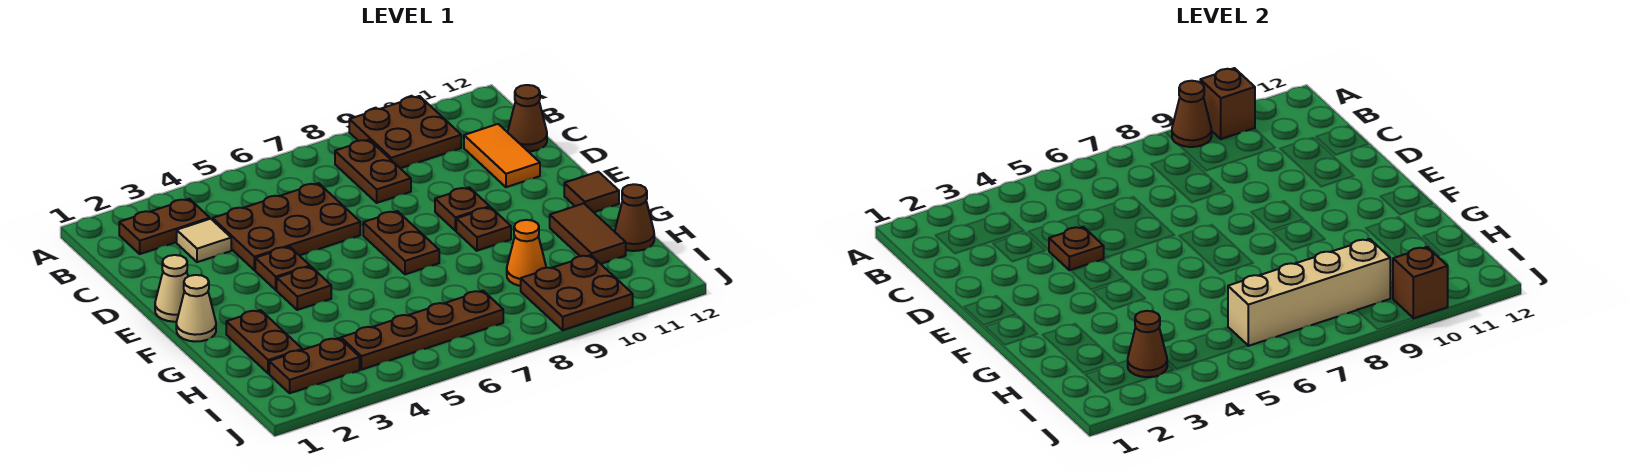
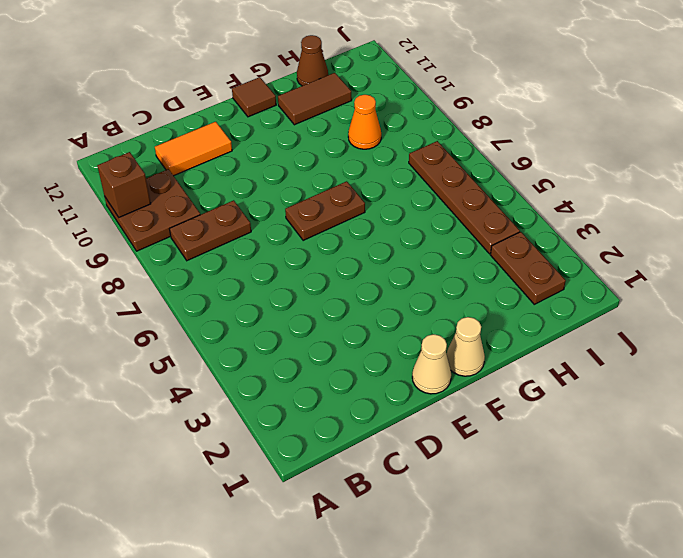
none -> brown plate B2:B3 level 1
none -> tan tile C3 level 1
none -> brown plate C4:D6 level 1

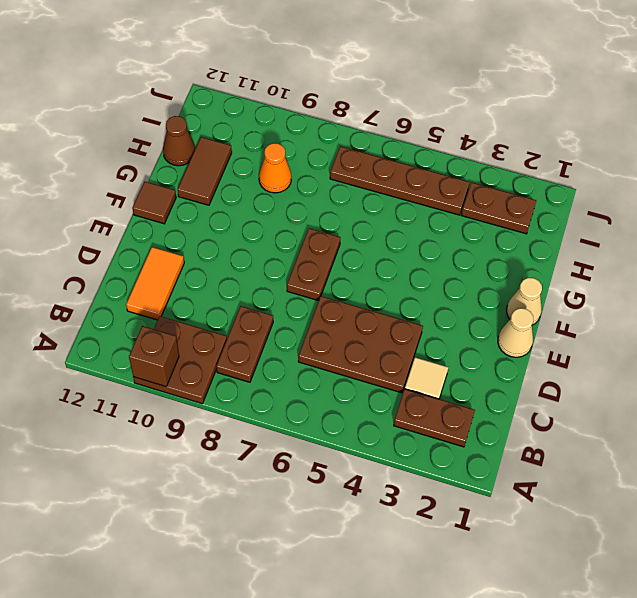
none -> brown cone C12 level 1
none -> brown plate E4 level 1
none -> brown plate E9 level 1

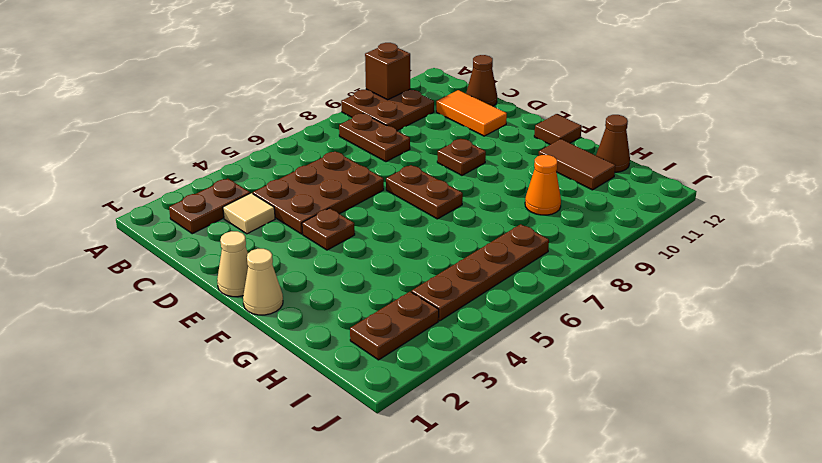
none -> brown plate F4 level 1
none -> brown plate F9 level 1
none -> brown plate G2:H2 level 1

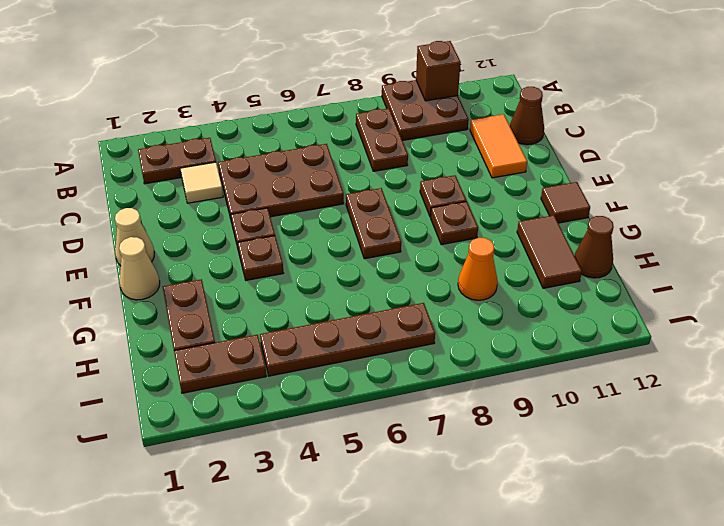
none -> brown plate I9:J10 level 1
none -> brown cone A9 level 2
none -> brown plate D4 level 2

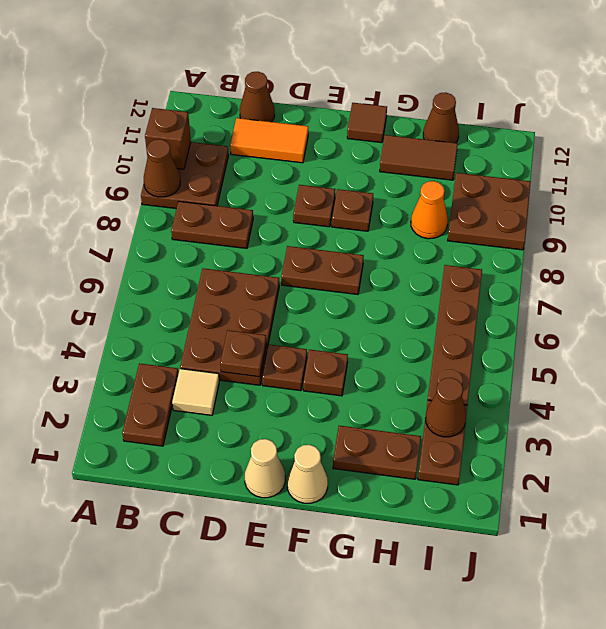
none -> tan brick I6:I9 level 2
none -> brown brick J10 level 2

